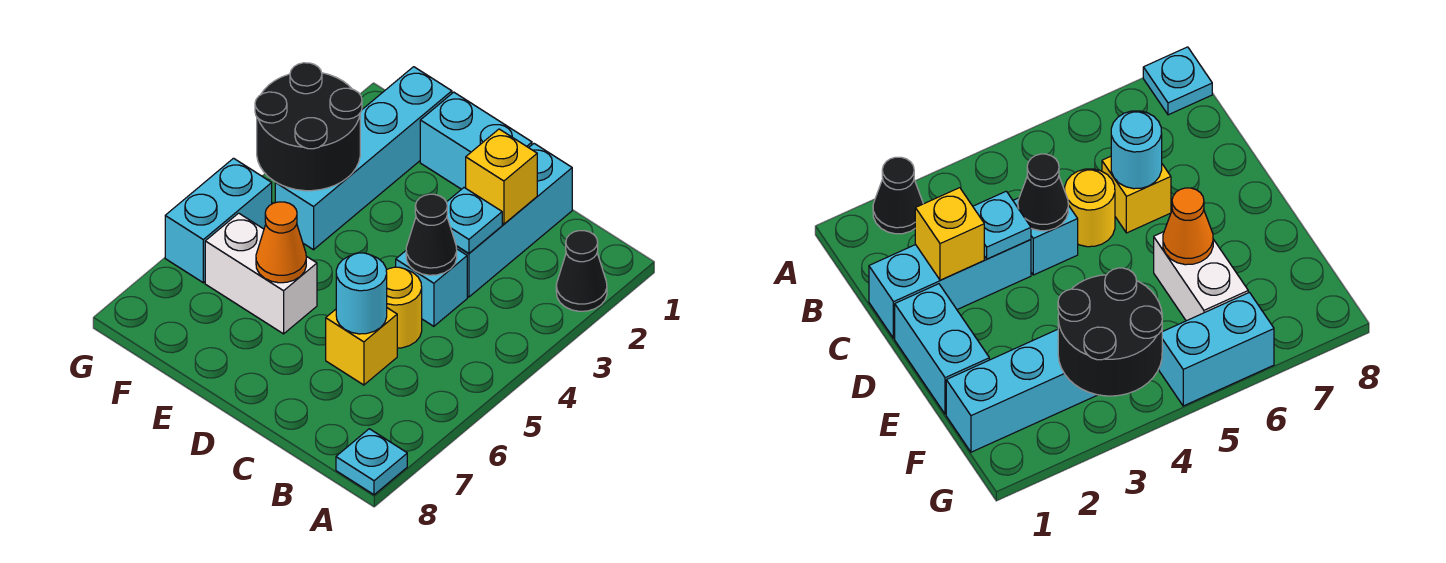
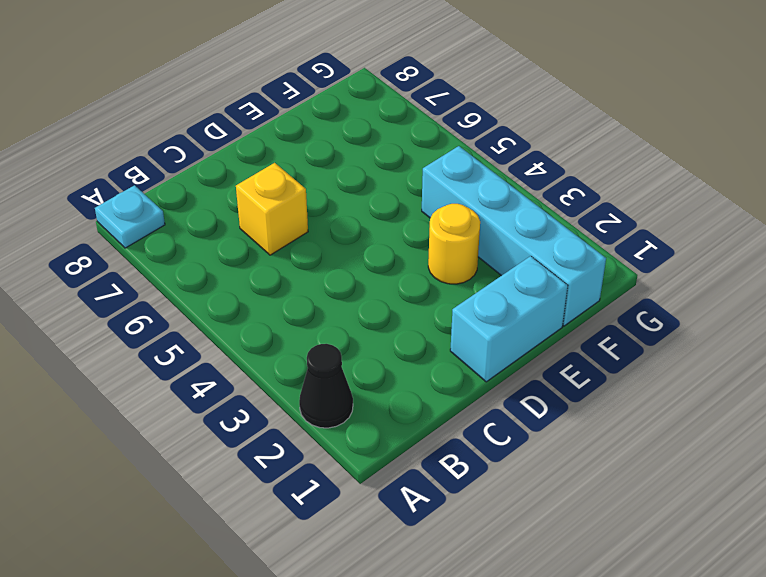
yellow round brick E3 level 1 -> yellow round brick C5 level 1
none -> cyan brick C1:C3 level 1
none -> cyan brick C4 level 1
none -> white brick E6:F6 level 1

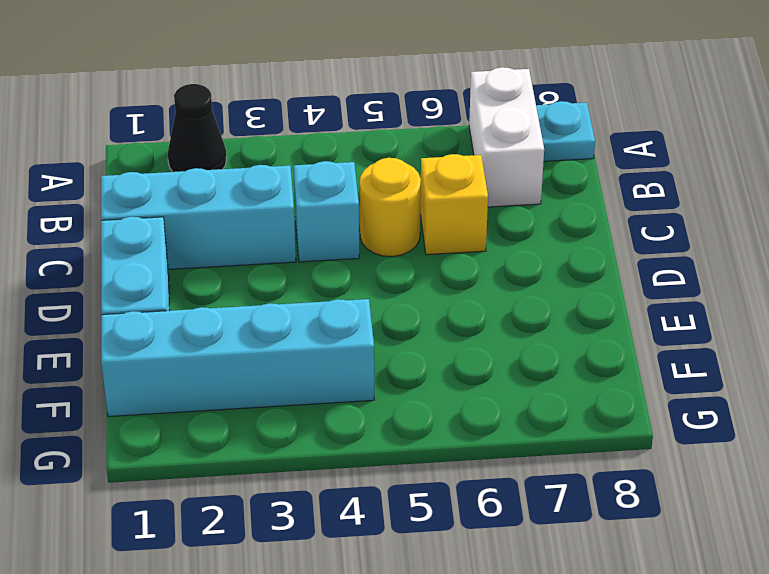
white brick A7:B7 level 1 -> white brick E6:F6 level 1
none -> cyan brick G5:G6 level 1
none -> yellow brick C2 level 2
none -> cyan plate C3 level 2

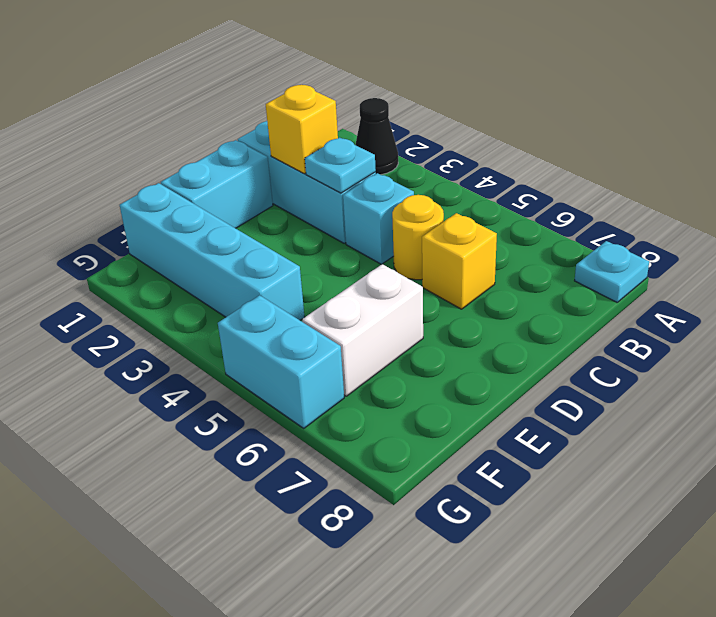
none -> black cone C4 level 2
none -> cyan round brick C6 level 2
none -> orange cone E6 level 2

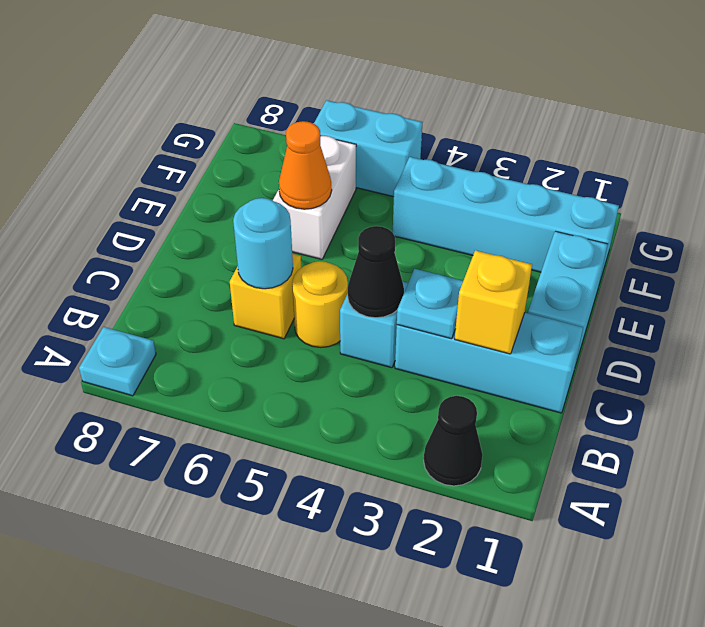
none -> black round brick F3:G4 level 2

